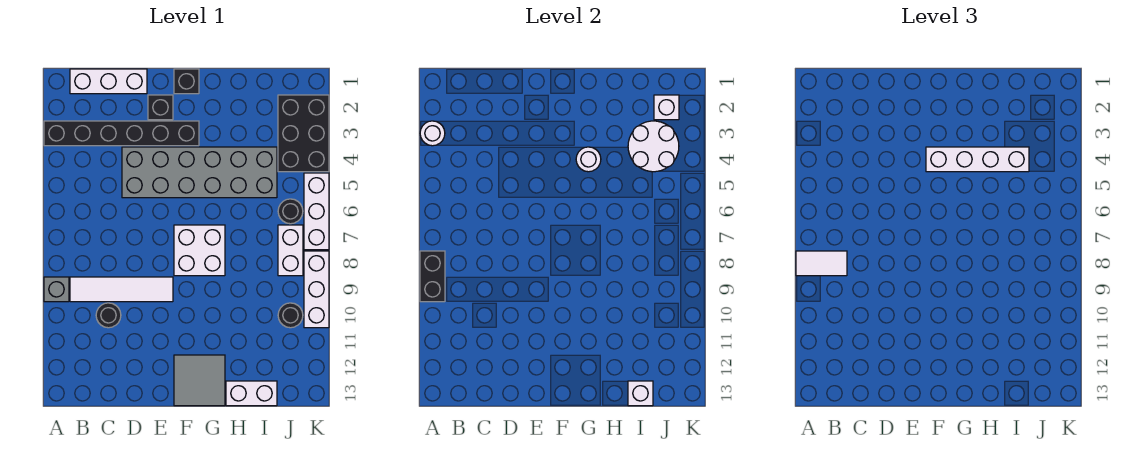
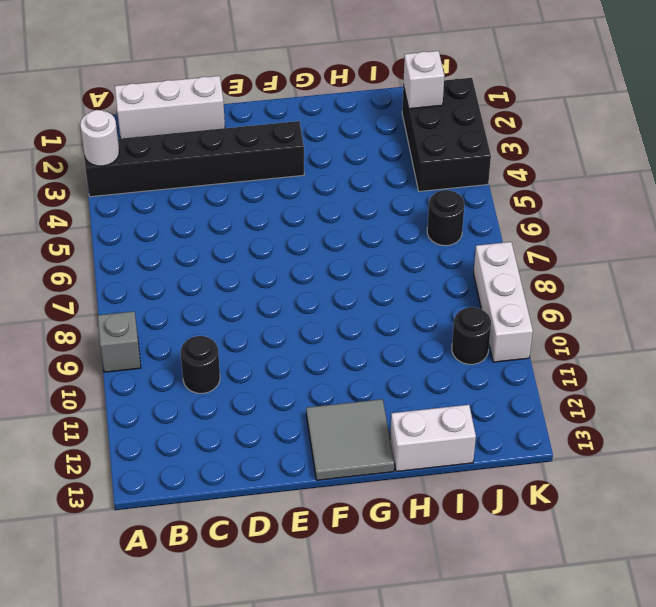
none -> white tile B9:E9 level 1
none -> grey brick D4:I5 level 1
none -> black brick E2 level 1

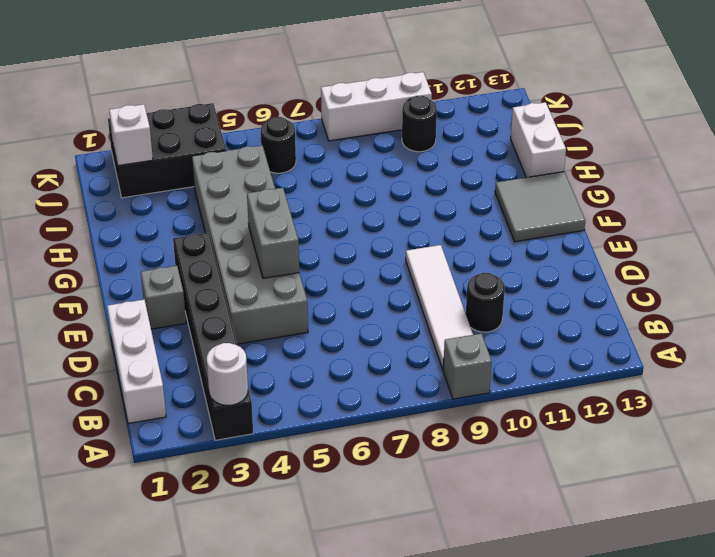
grey brick E2 level 1 -> black brick E2 level 1
grey brick E5:F5 level 2 -> none
none -> black brick F1 level 1
none -> white brick F7:G8 level 1
none -> white brick J7:J8 level 1

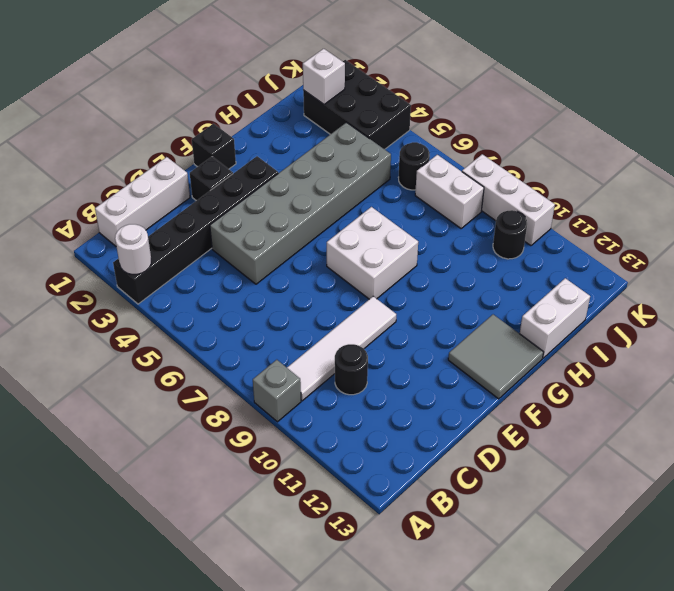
none -> white brick K5:K7 level 1
none -> black brick A8:A9 level 2
none -> white round brick G4 level 2

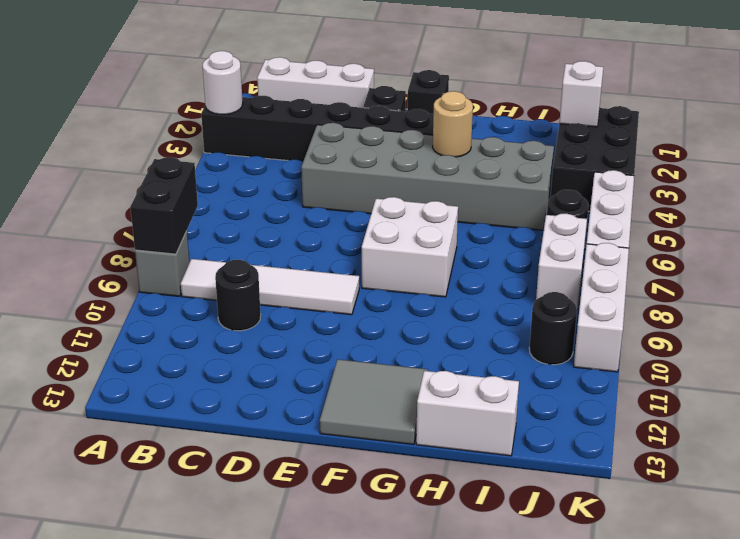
tan round brick G4 level 2 -> white round brick G4 level 2
none -> white round brick I3:J4 level 2
none -> white brick I13 level 2
none -> white tile A8:B8 level 3

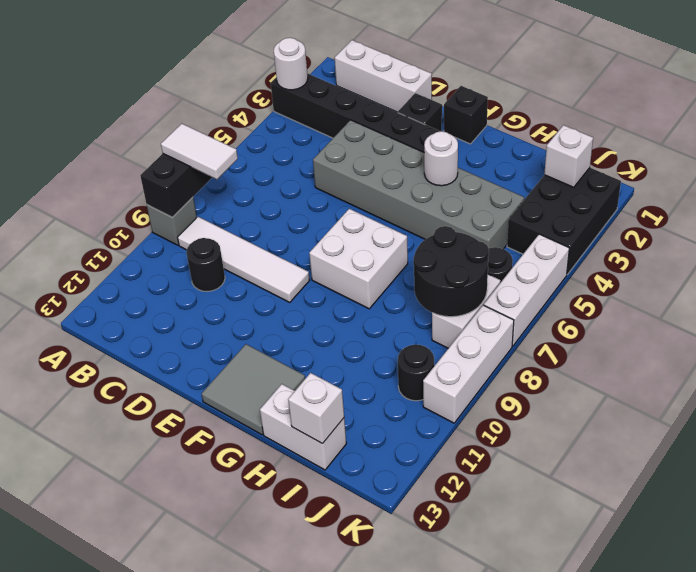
black round brick I7:J8 level 2 -> none
none -> white round brick I3:J4 level 2
none -> white brick F4:I4 level 3

